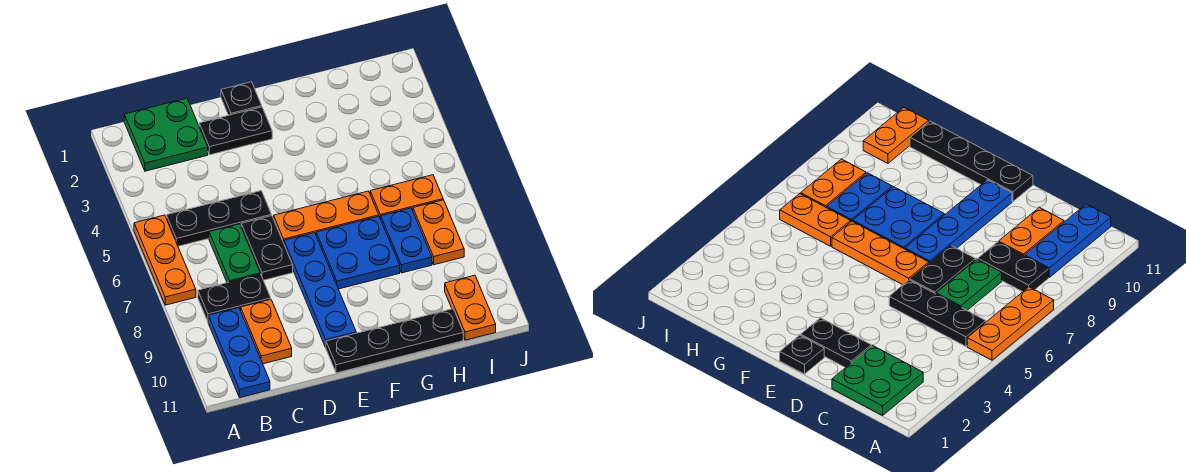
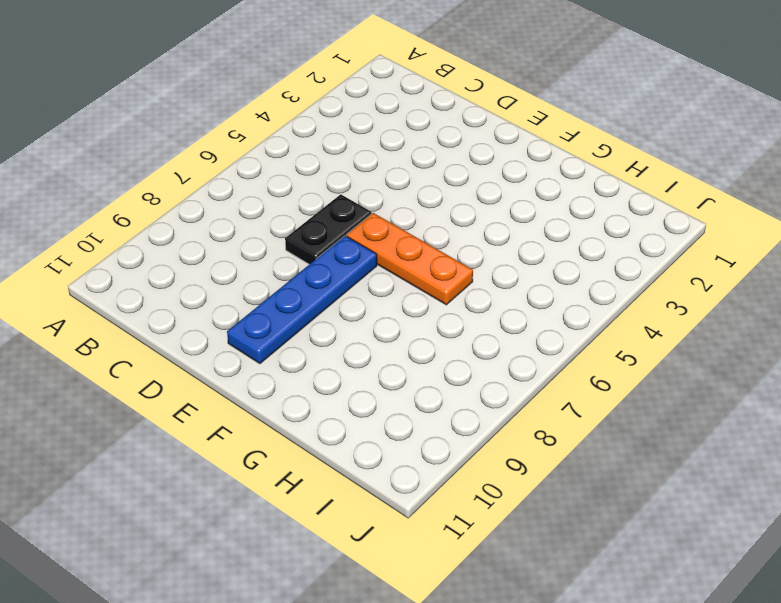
none -> orange plate A5:A7 level 1
none -> green plate B1:C2 level 1
none -> black plate B5:D5 level 1

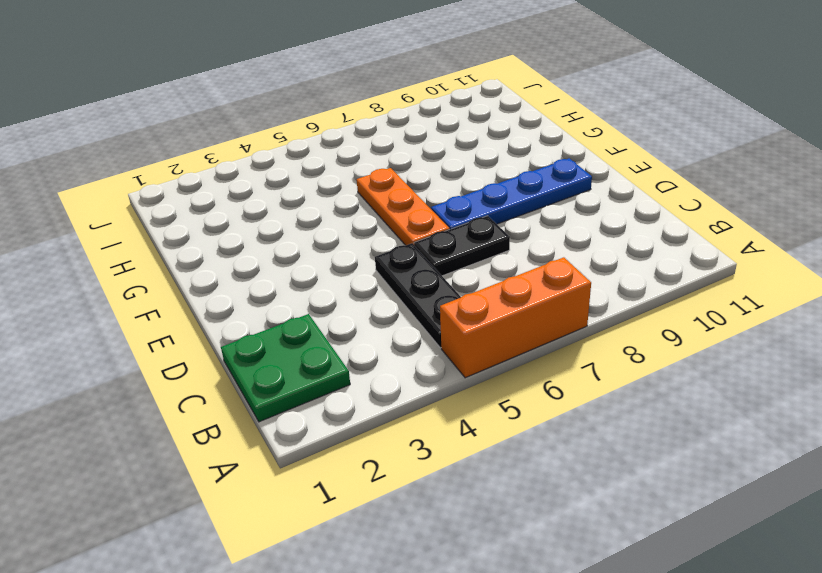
orange brick A5:A7 level 1 -> orange plate A5:A7 level 1
none -> black plate B8:C8 level 1
none -> blue plate B9:B11 level 1
none -> green plate C6:C7 level 1

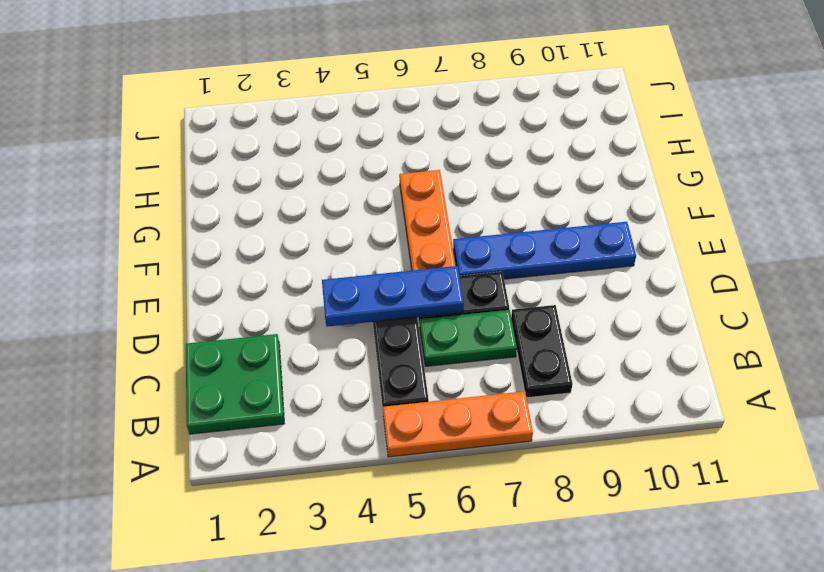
blue plate D4:D6 level 2 -> blue plate B9:B11 level 1
none -> orange plate C9:C10 level 1
none -> black plate D2:E2 level 1
none -> black plate E1 level 1

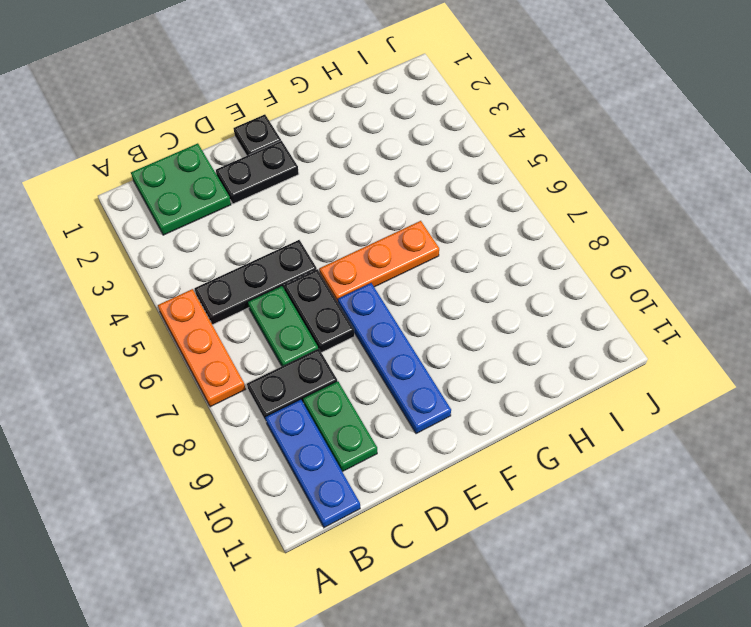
green plate C9:C10 level 1 -> orange plate C9:C10 level 1
none -> black plate E11:H11 level 1
none -> blue plate F7:G8 level 1
none -> orange plate H6:I6 level 1

